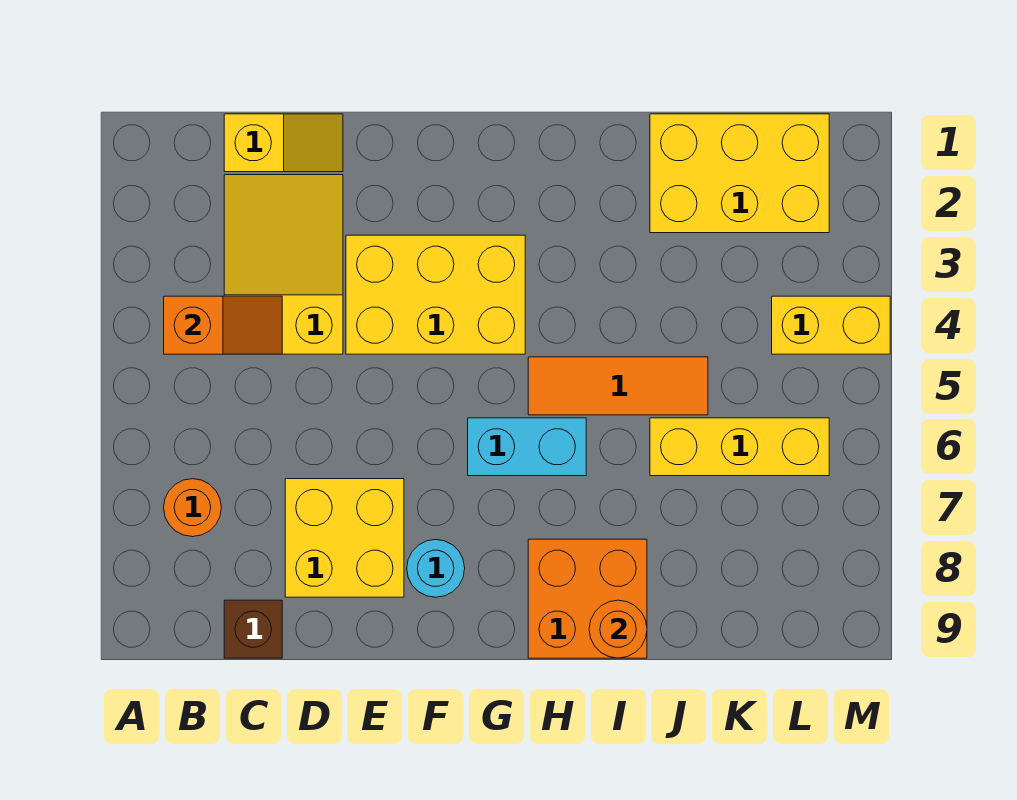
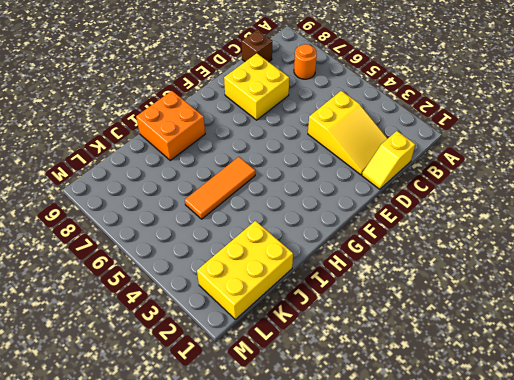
none -> yellow brick E3:G4 level 1
none -> cyan round brick F8 level 1
none -> cyan brick G6:H6 level 1

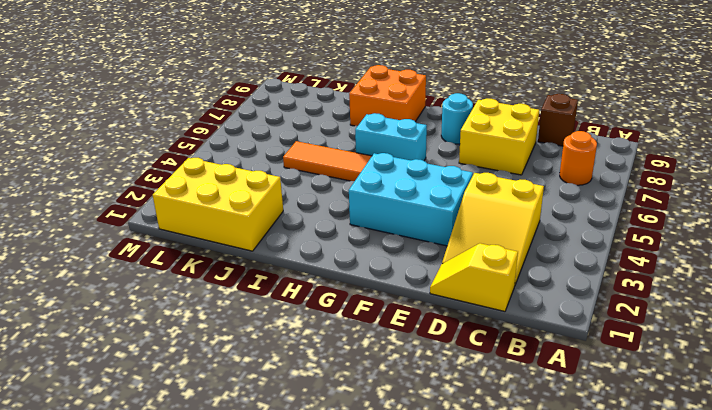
cyan brick E3:G4 level 1 -> yellow brick E3:G4 level 1
none -> yellow brick J6:L6 level 1
none -> yellow brick L4:M4 level 1
none -> orange slope B4:C4 level 2 top B

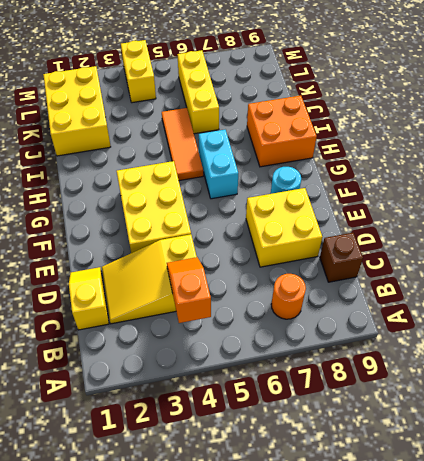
none -> orange round brick I9 level 2

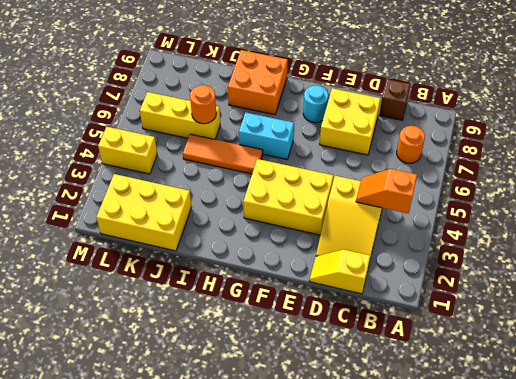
orange round brick J6 level 2 -> orange round brick I9 level 2

